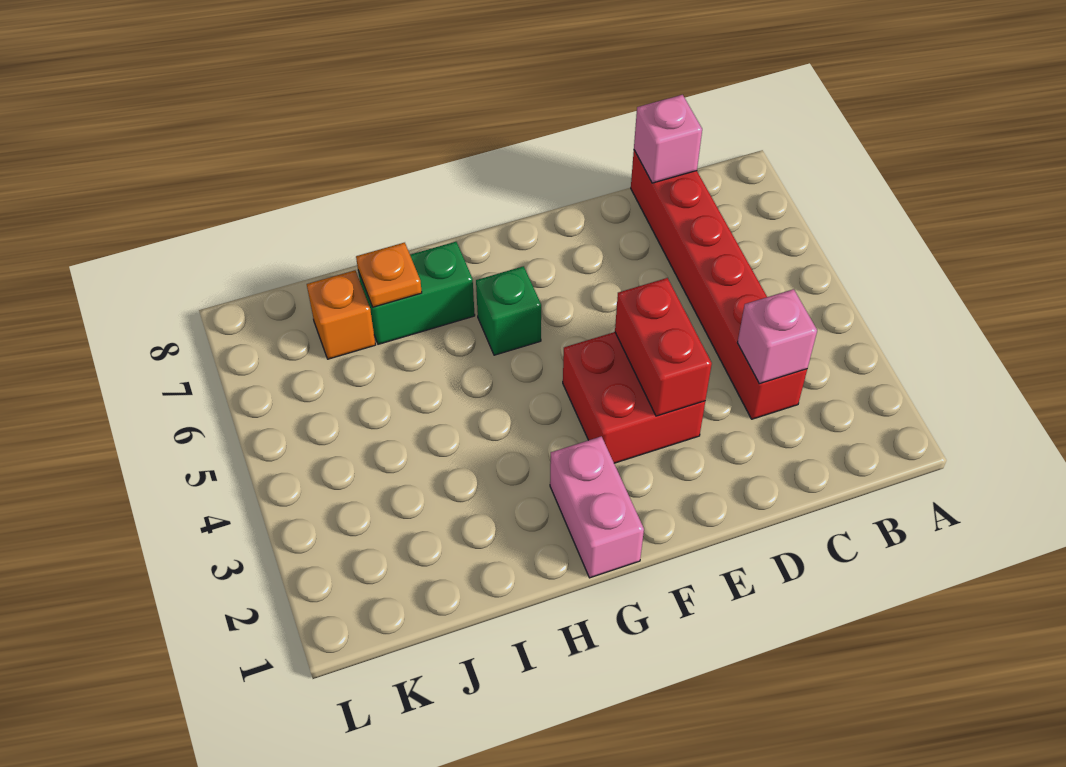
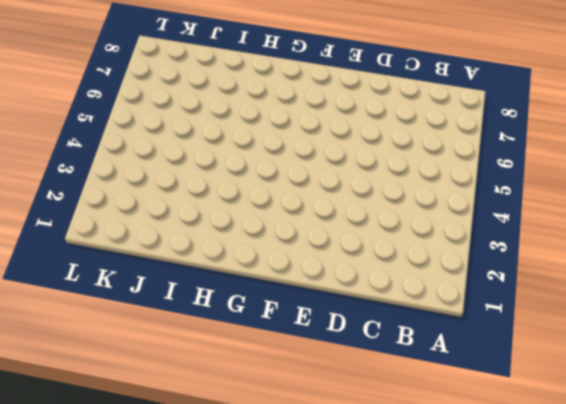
none -> red brick C3:C8 level 1
none -> red brick E3:F4 level 1

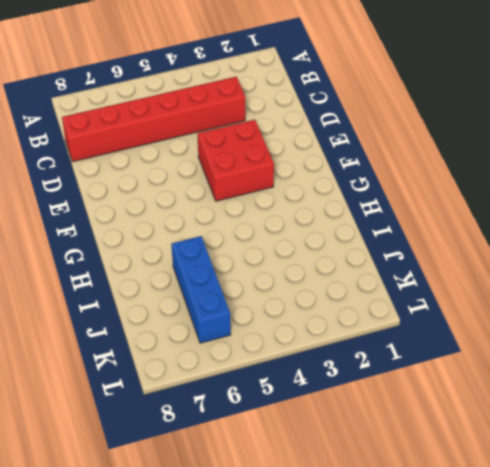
blue brick I6:K6 level 1 -> none
none -> pink brick G1:G2 level 1
none -> green brick G6 level 1

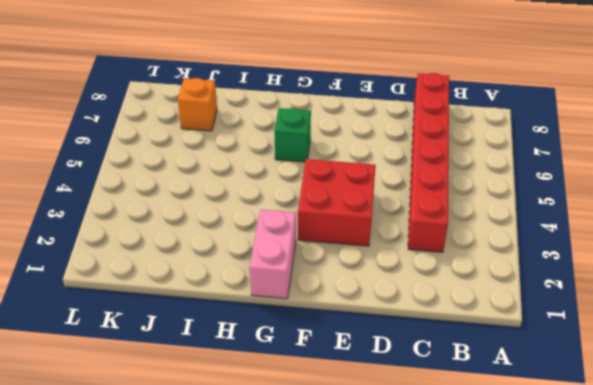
none -> green brick H7:I7 level 1
none -> pink brick C3 level 2

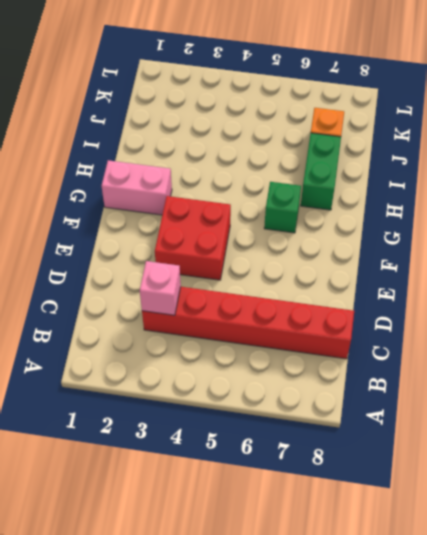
none -> pink brick C8 level 2
none -> red brick E3:E4 level 2

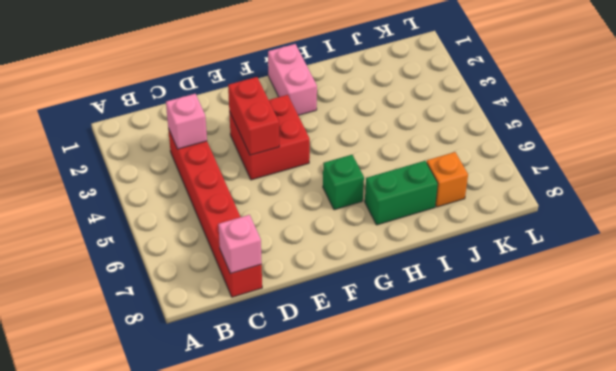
none -> orange plate I7 level 2

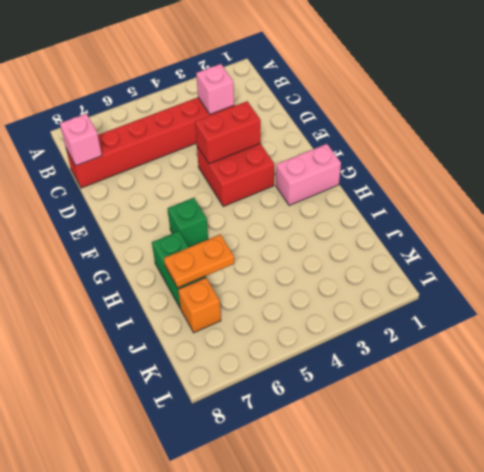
orange plate I6:I7 level 2 -> orange plate I7 level 2

